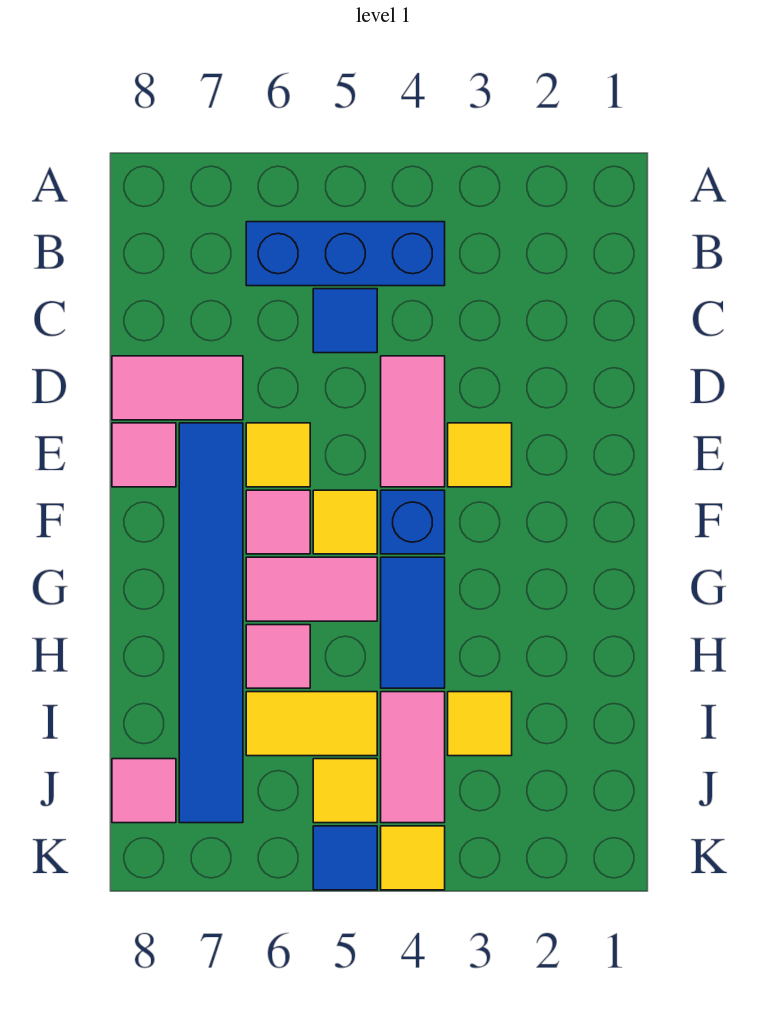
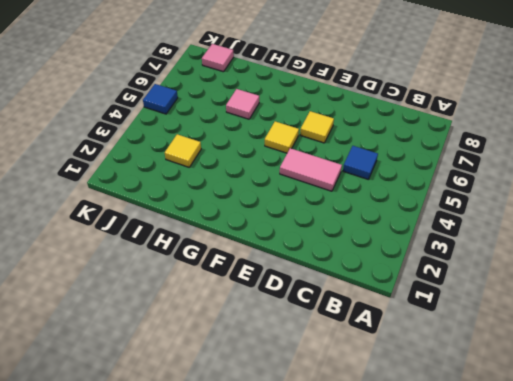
none -> blue brick B4:B6 level 1
none -> pink tile D7:D8 level 1
none -> yellow tile E3 level 1

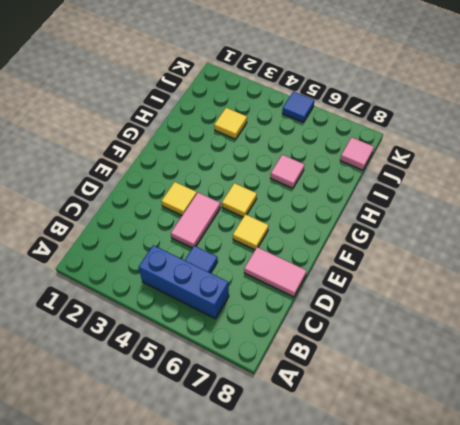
none -> blue tile E7:J7 level 1
none -> pink tile E8 level 1
none -> blue brick F4 level 1

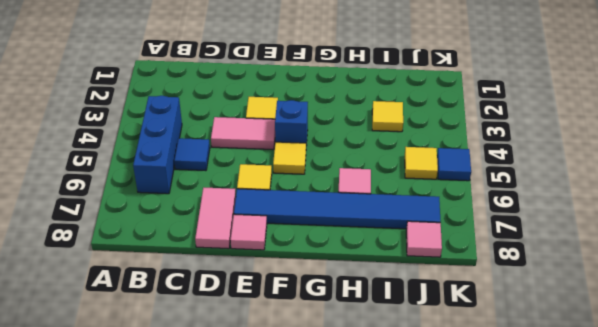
none -> pink tile F6 level 1
none -> blue tile G4:H4 level 1
none -> pink tile G5:G6 level 1

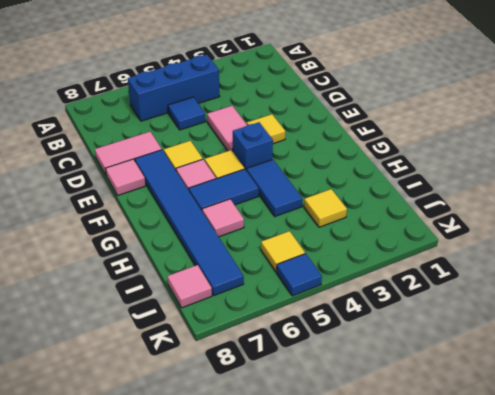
blue tile G5:G6 level 1 -> pink tile G5:G6 level 1
none -> pink tile I4:J4 level 1
none -> yellow tile I5:I6 level 1
none -> yellow tile K4 level 1

